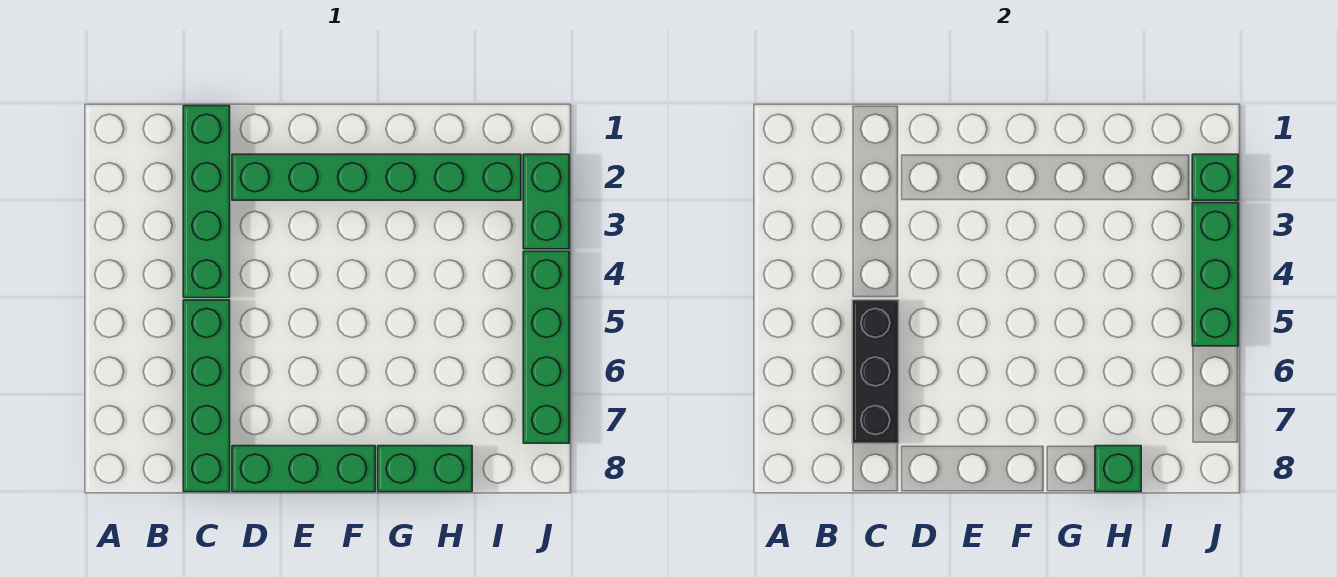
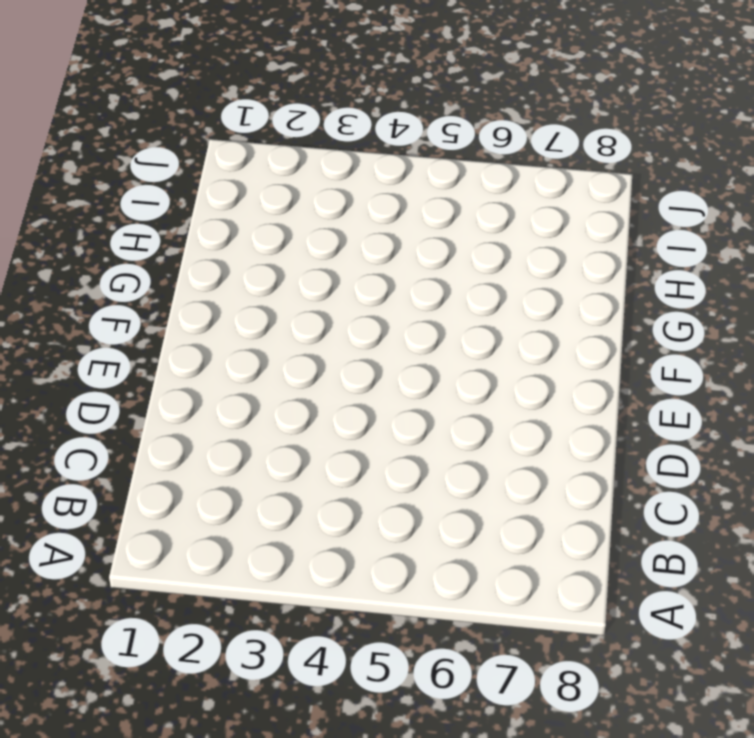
none -> green brick C1:C4 level 1
none -> green brick C5:C8 level 1

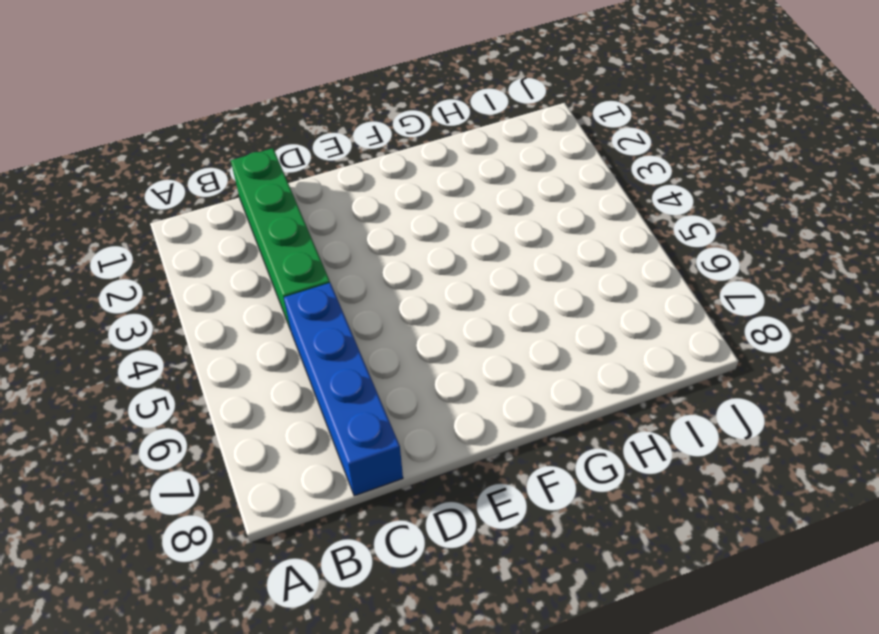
blue brick C5:C8 level 1 -> green brick C5:C8 level 1
none -> green brick D2:I2 level 1
none -> green brick D8:F8 level 1

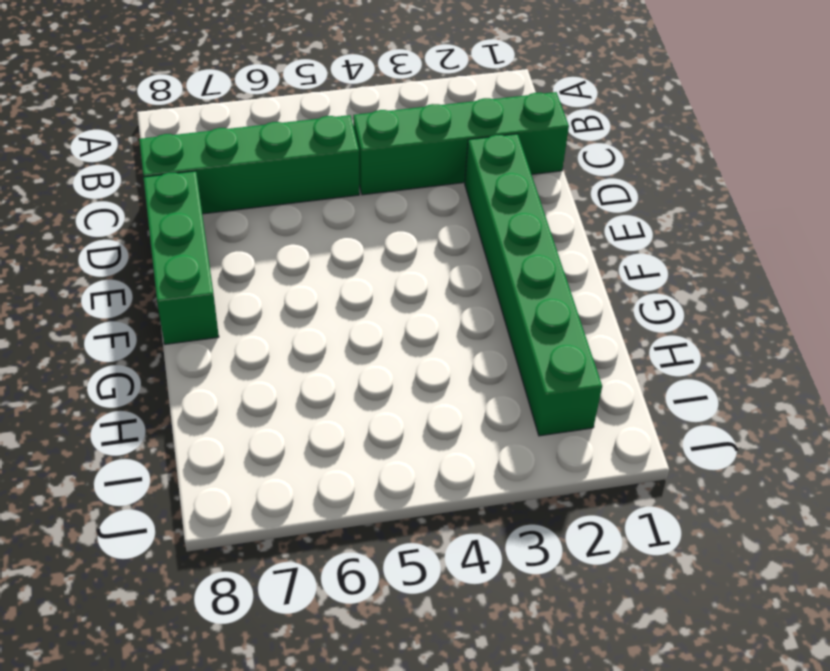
none -> green brick G8:H8 level 1
none -> green brick J2:J3 level 1

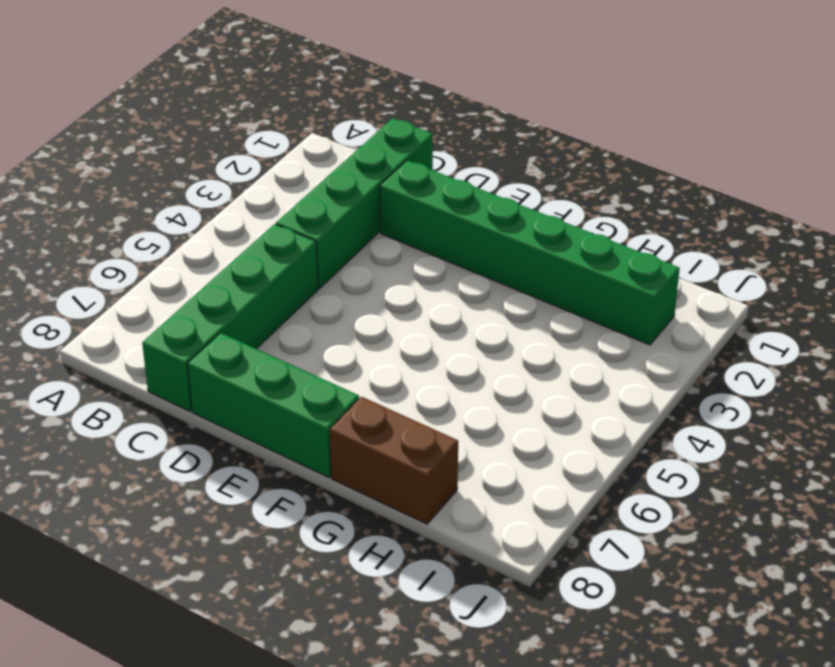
brown brick G8:H8 level 1 -> green brick G8:H8 level 1
none -> green brick J2:J3 level 1
none -> green brick J4:J7 level 1

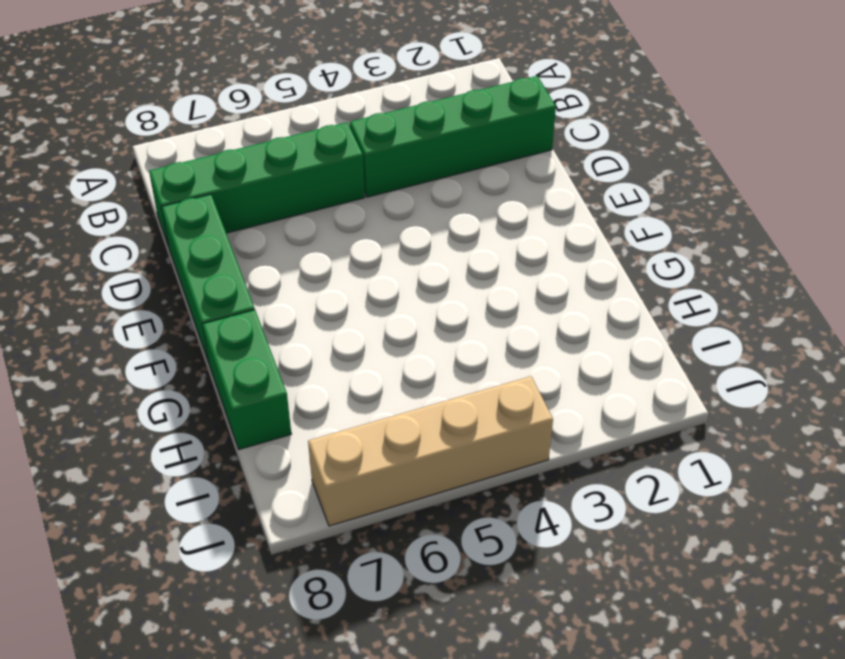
tan brick J4:J7 level 1 -> green brick J4:J7 level 1
none -> green brick D2:I2 level 1
none -> green brick J2:J3 level 1

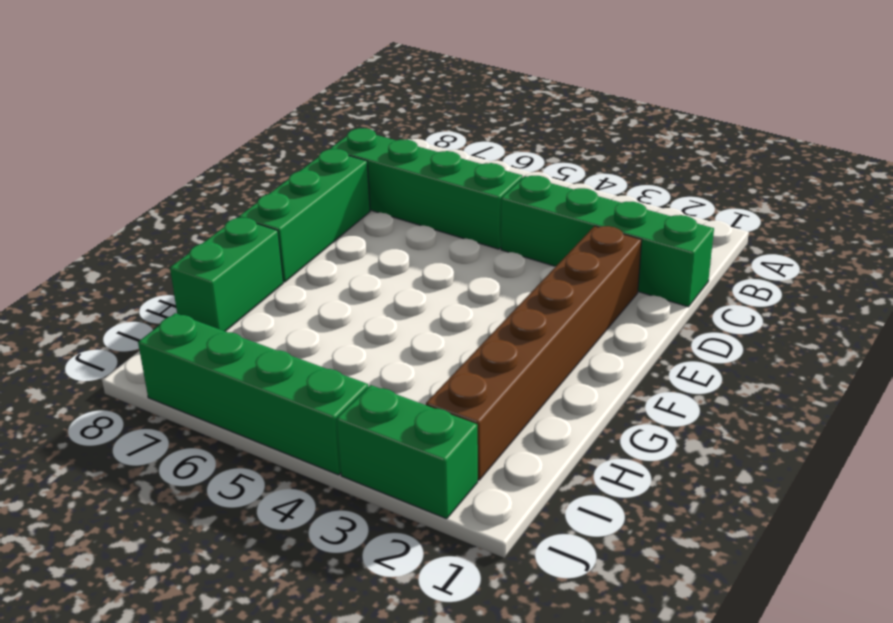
brown brick D2:I2 level 1 -> green brick D2:I2 level 1
none -> black brick C5:C7 level 2
none -> green brick H8 level 2

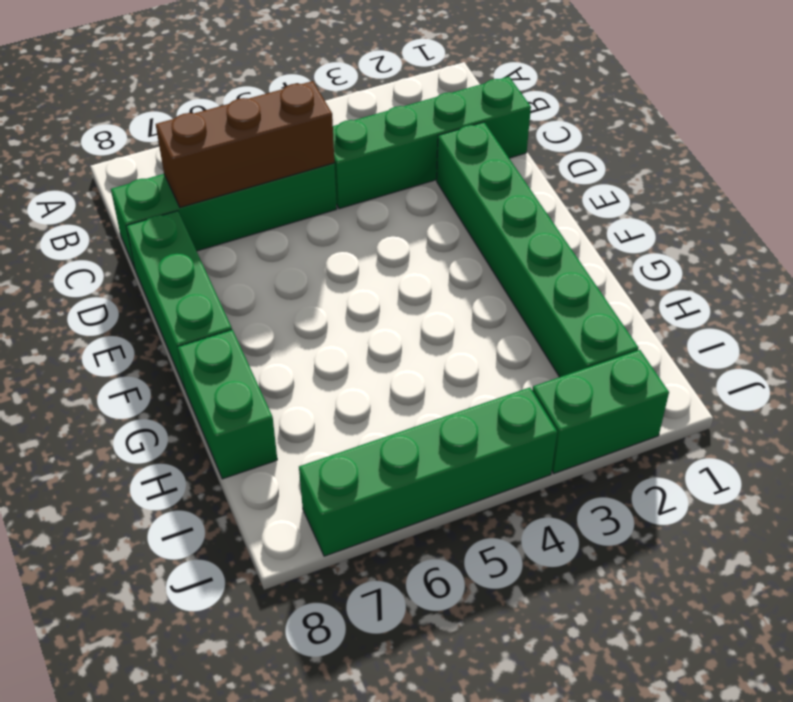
brown brick C5:C7 level 2 -> black brick C5:C7 level 2
none -> green brick H8 level 2
none -> green brick J2 level 2

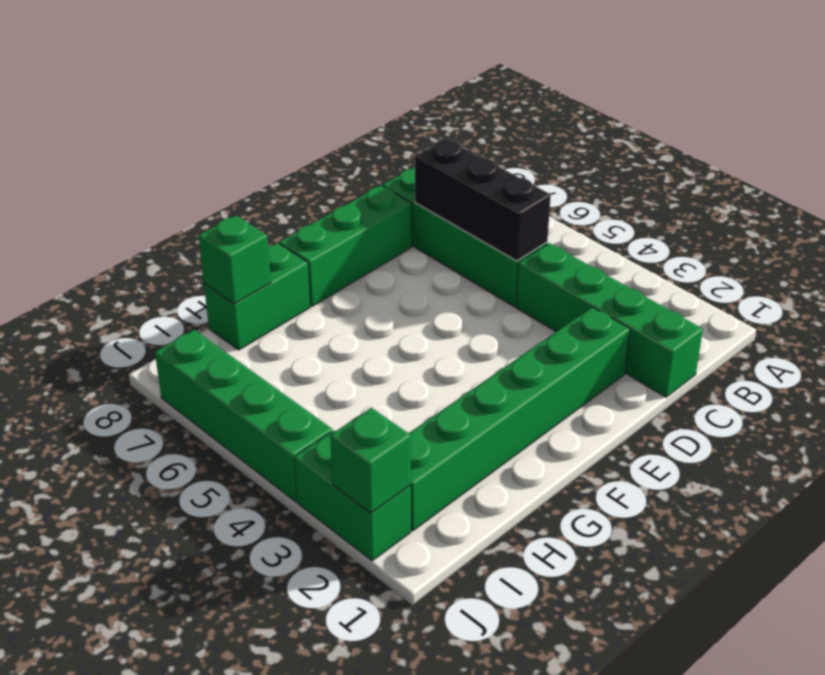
none -> green brick J3:J5 level 2

